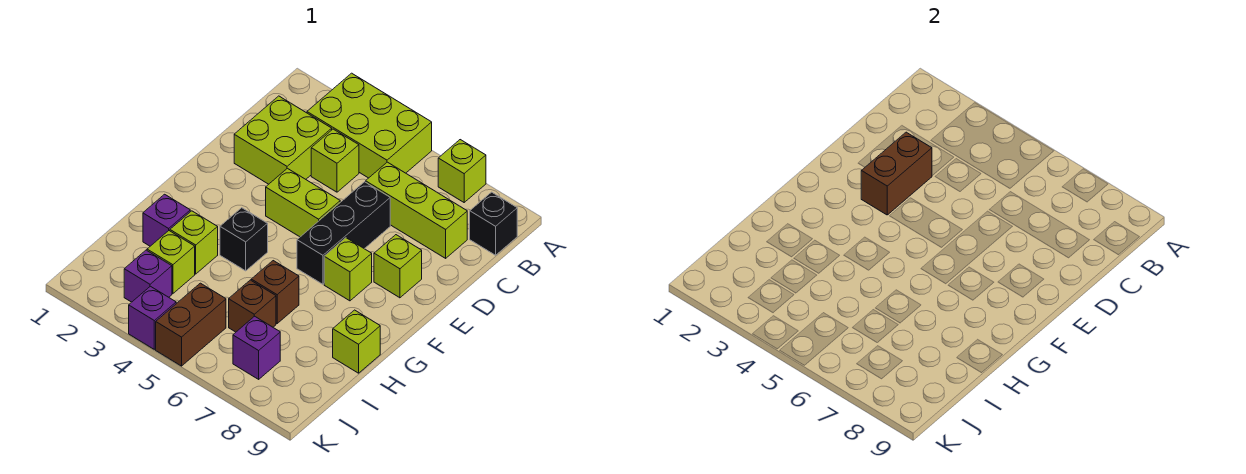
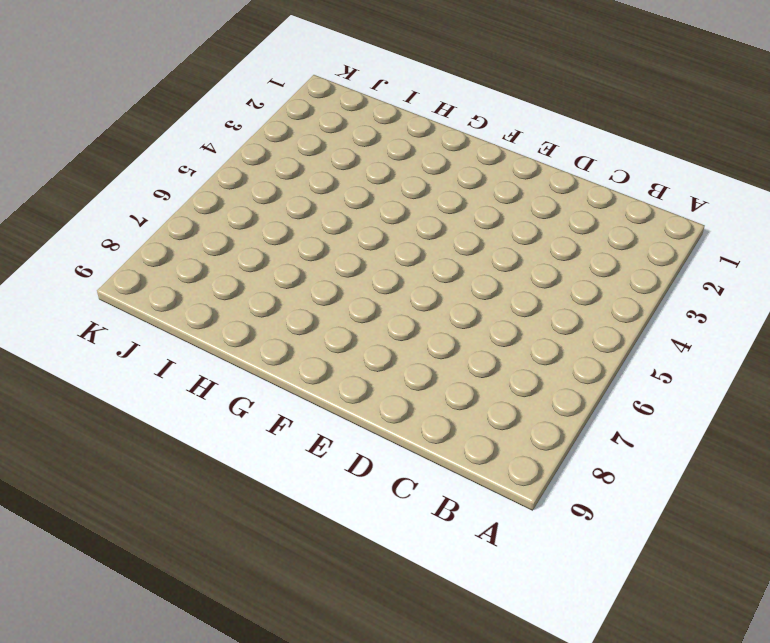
none -> lime brick A3:B5 level 1
none -> lime brick A7 level 1
none -> black brick B9 level 1

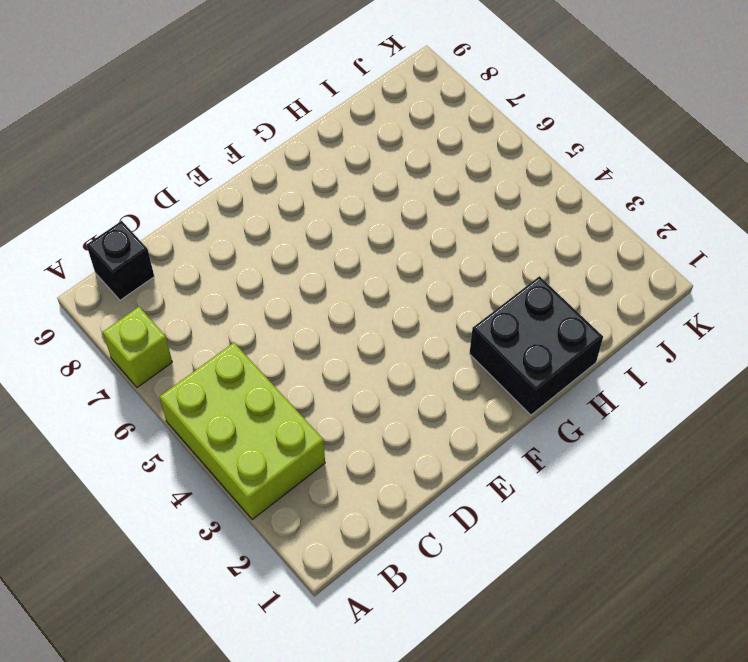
black brick G1:H2 level 1 -> purple brick H2 level 1
none -> lime brick C2:D3 level 1
none -> lime brick C4 level 1
none -> lime brick C6:C8 level 1

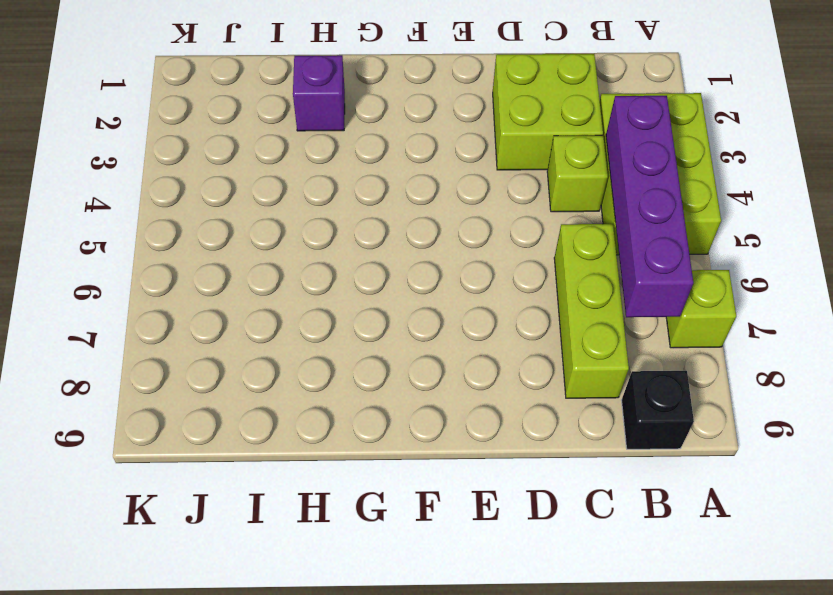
purple brick B4:B7 level 2 -> none
none -> black brick D6:F6 level 1
none -> lime brick E4:E5 level 1
none -> lime brick E8 level 1

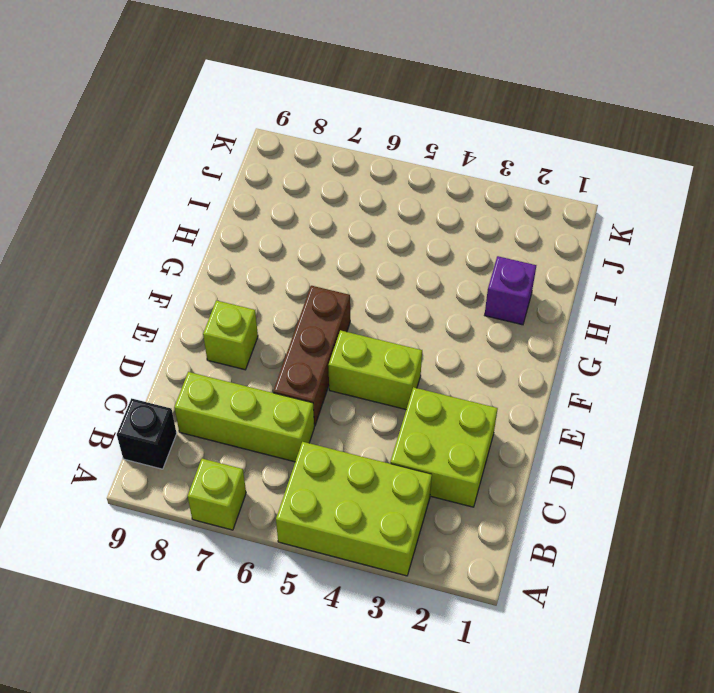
brown brick D6:F6 level 1 -> black brick D6:F6 level 1
none -> lime brick C4 level 1
none -> lime brick F7 level 1
none -> black brick G4 level 1

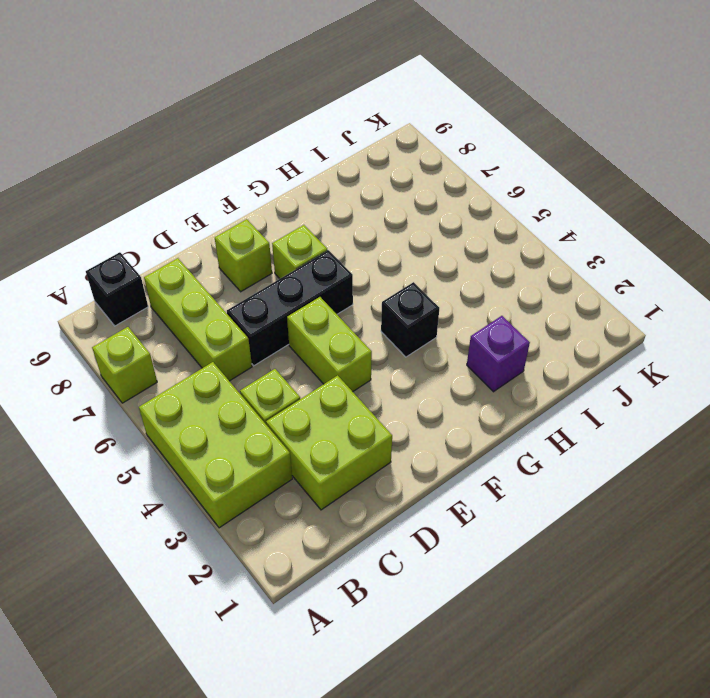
none -> lime brick H3 level 1
none -> brown brick H6 level 1
none -> lime brick H9 level 1

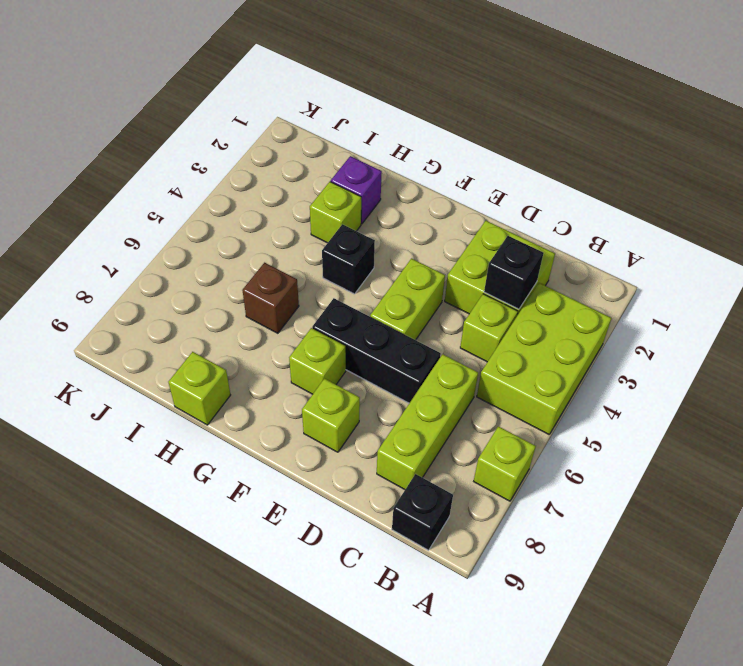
black brick C3 level 2 -> none
none -> lime brick I3 level 1
none -> brown brick I6 level 1
none -> purple brick J3 level 1

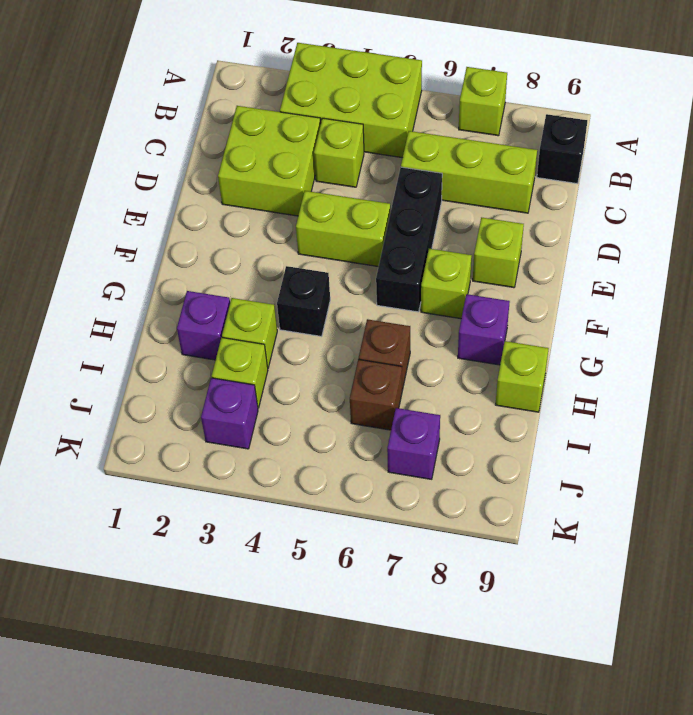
purple brick G8 level 1 -> purple brick K4 level 1
none -> brown brick J5:K5 level 1
none -> brown brick D3:E3 level 2

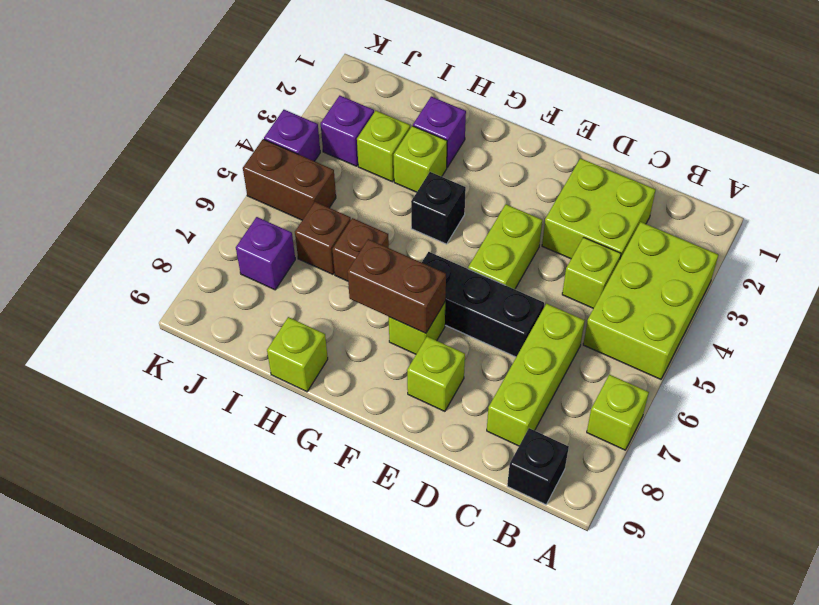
brown brick F7:G7 level 2 -> brown brick D3:E3 level 2

